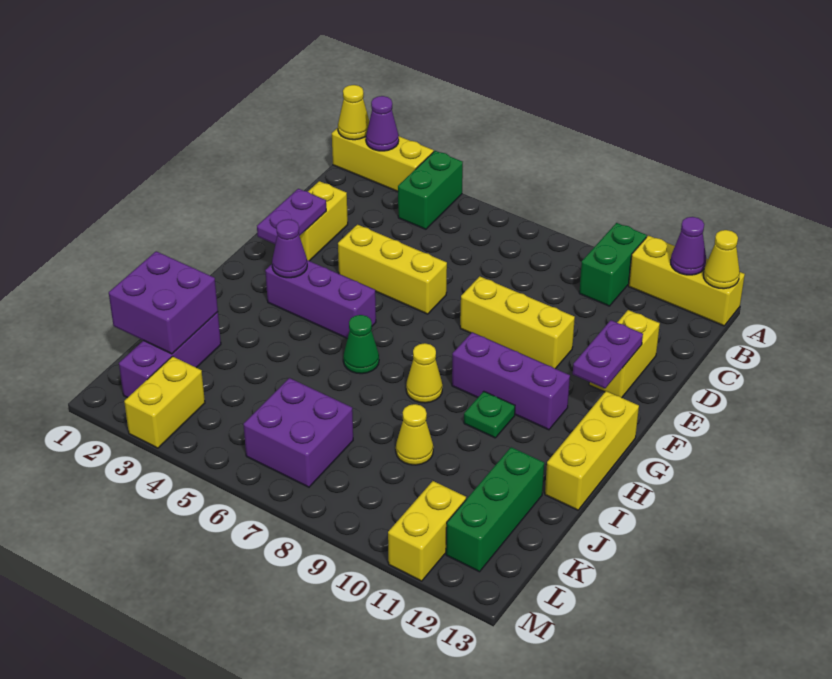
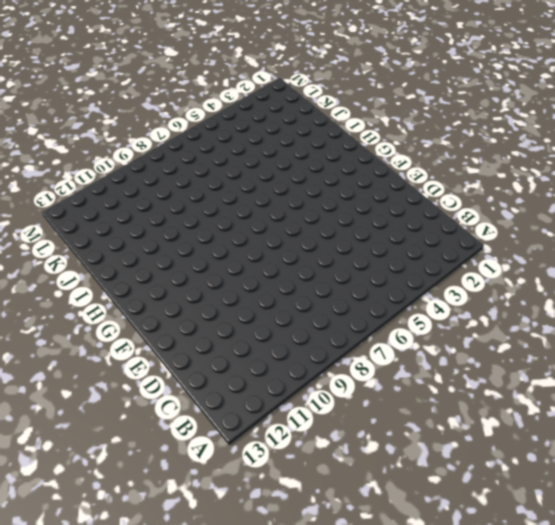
none -> yellow brick A1:A3 level 1
none -> green brick A4:B4 level 1
none -> green brick A10:B10 level 1

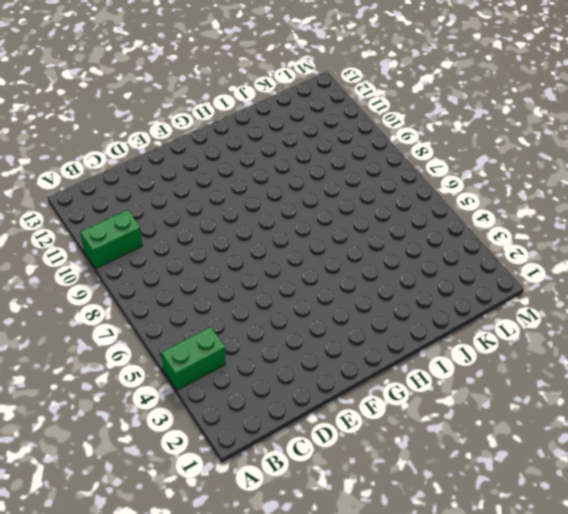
none -> yellow brick A1:A3 level 1
none -> yellow brick A11:A13 level 1
none -> yellow brick D2:E2 level 1

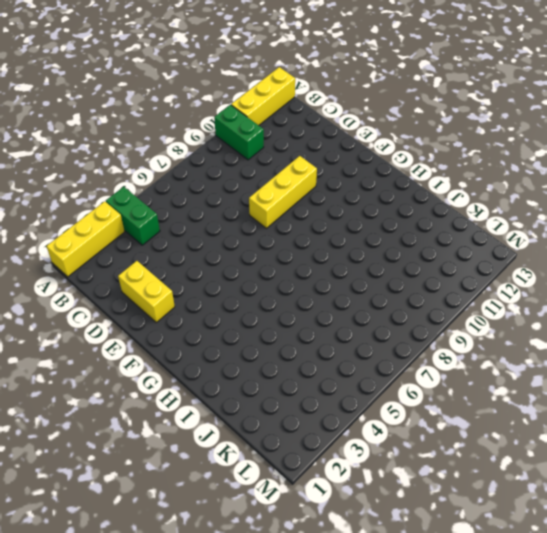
none -> yellow brick D12:E12 level 1
none -> yellow brick E4:E6 level 1
none -> purple brick G3:G5 level 1

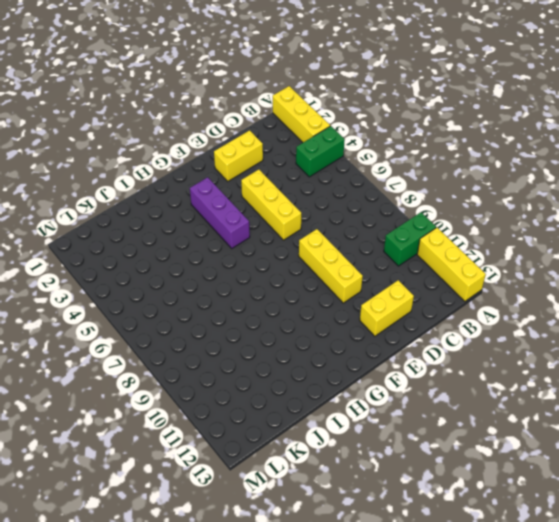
none -> purple brick G9:G11 level 1
none -> yellow brick G13:I13 level 1
none -> green cone H6 level 1

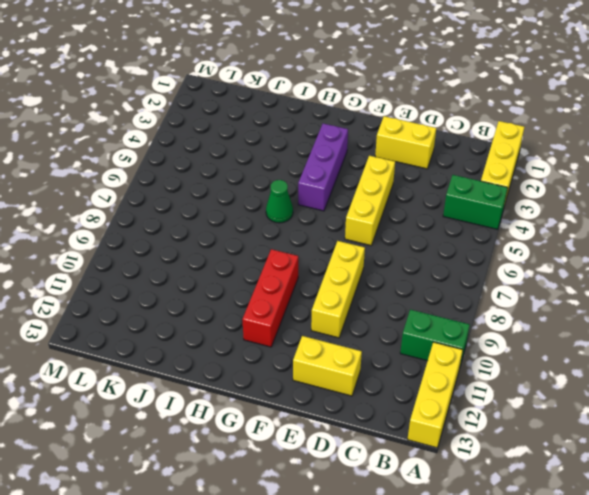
red brick G9:G11 level 1 -> purple brick G9:G11 level 1
none -> yellow brick G13:I13 level 1
none -> yellow cone H8 level 1
none -> green plate H10 level 1

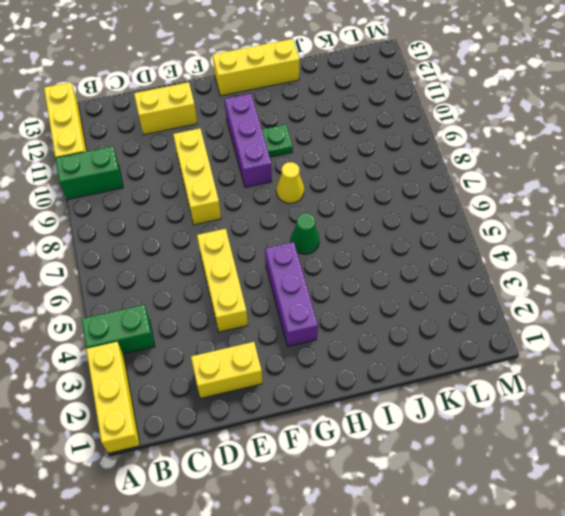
none -> purple brick J2:L2 level 1
none -> yellow cone J9 level 1
none -> green brick J12:L12 level 1

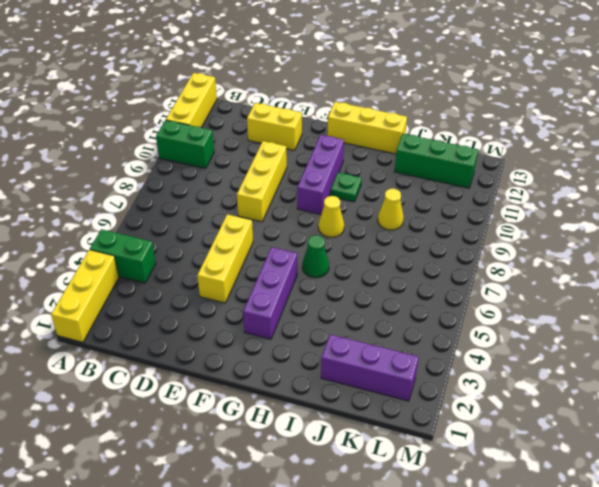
none -> yellow brick D2:E2 level 1
none -> purple brick K6:L7 level 1
none -> yellow brick L3:M3 level 1

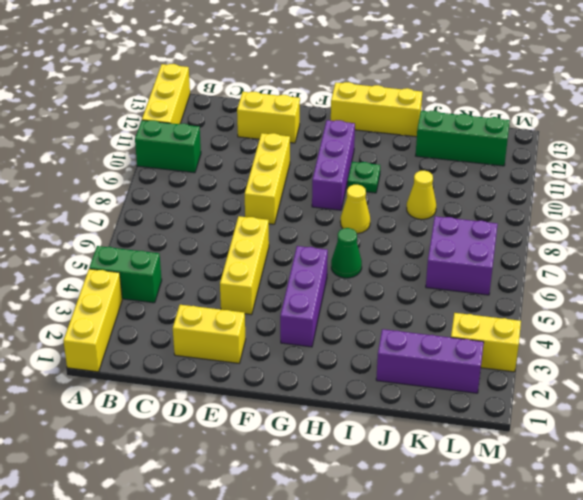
none -> yellow brick L11:M11 level 1
none -> yellow cone A1 level 2
none -> purple cone A2 level 2

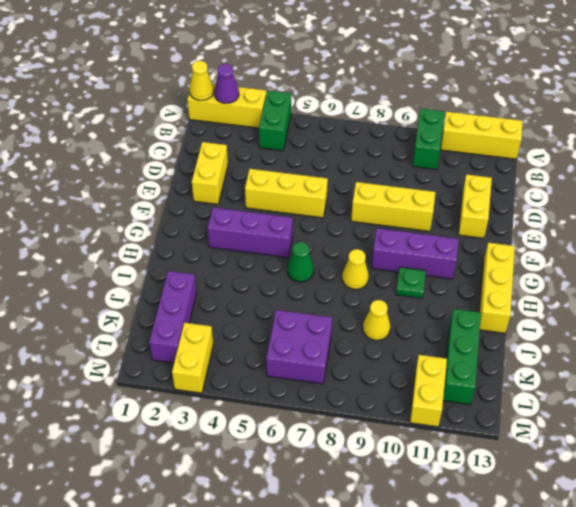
none -> purple cone A12 level 2
none -> yellow cone A13 level 2
none -> purple plate E2:F2 level 2

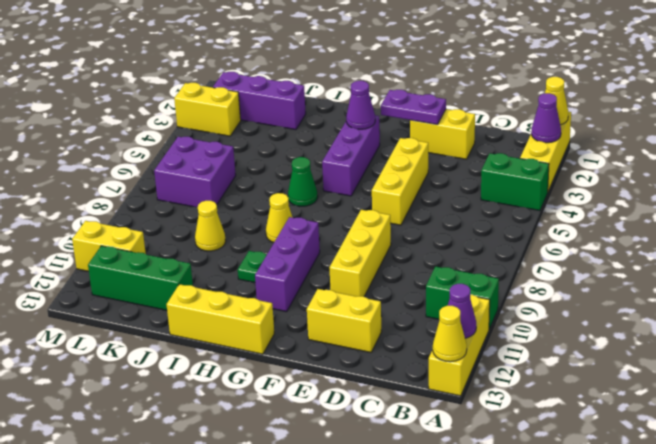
none -> purple plate E12:F12 level 2
none -> purple brick J1:K2 level 2

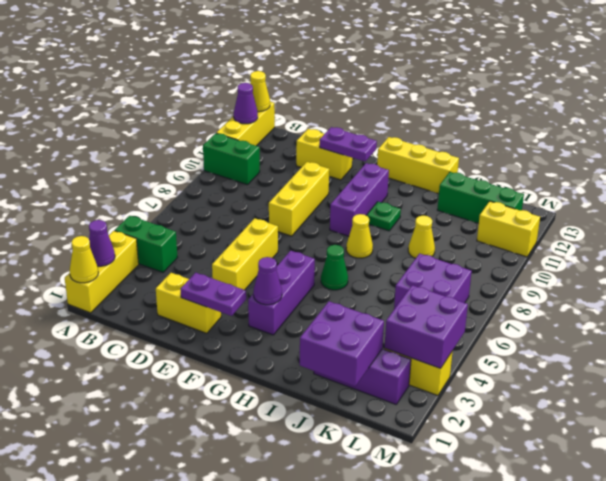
purple brick L3:M4 level 2 -> none

